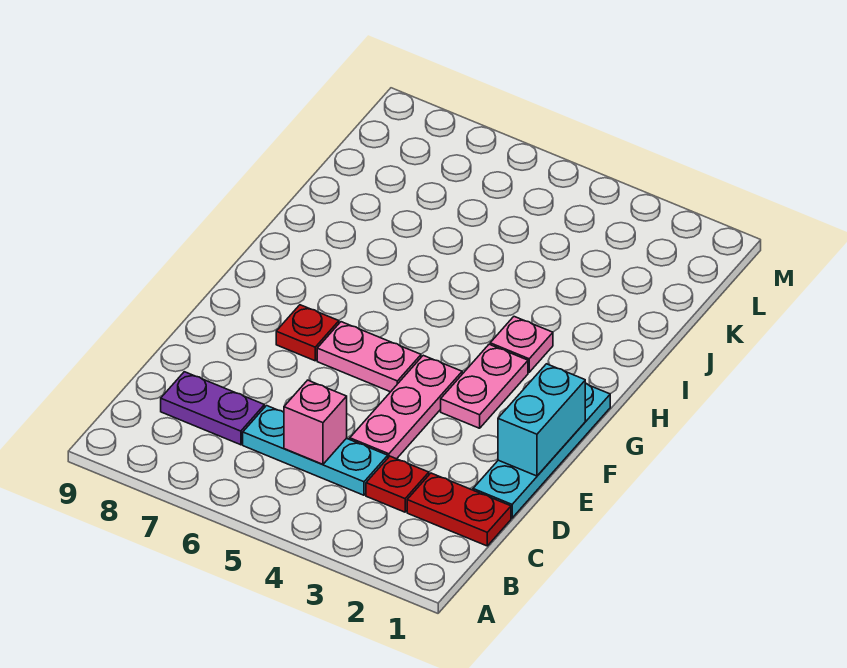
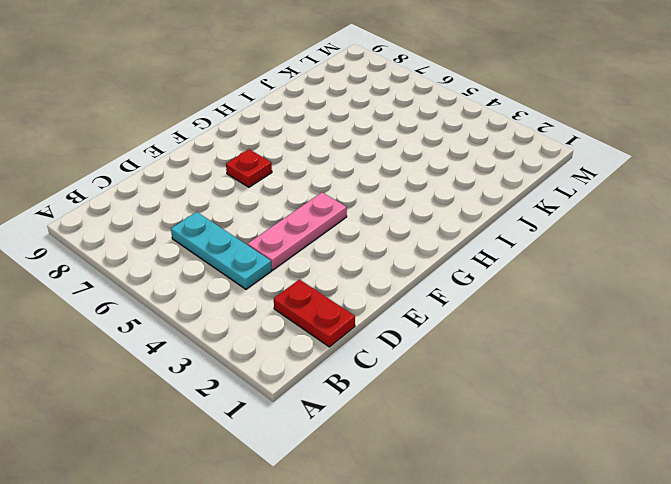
none -> red plate C3 level 1
none -> purple plate C7:C8 level 1
none -> cyan plate D1:G1 level 1

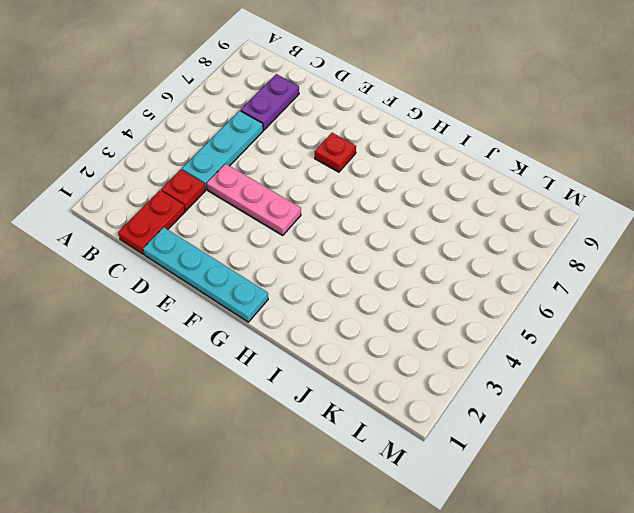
none -> pink plate F3:G3 level 1
none -> pink plate F5:F6 level 1
none -> pink plate H3 level 1

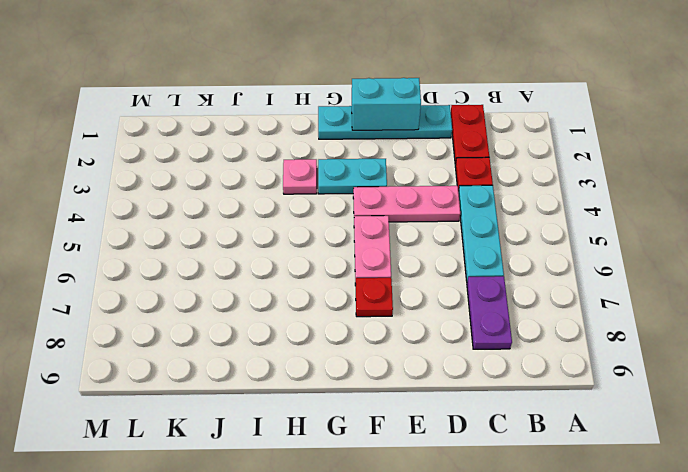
cyan plate F3:G3 level 1 -> pink plate F3:G3 level 1
none -> pink brick C5 level 2

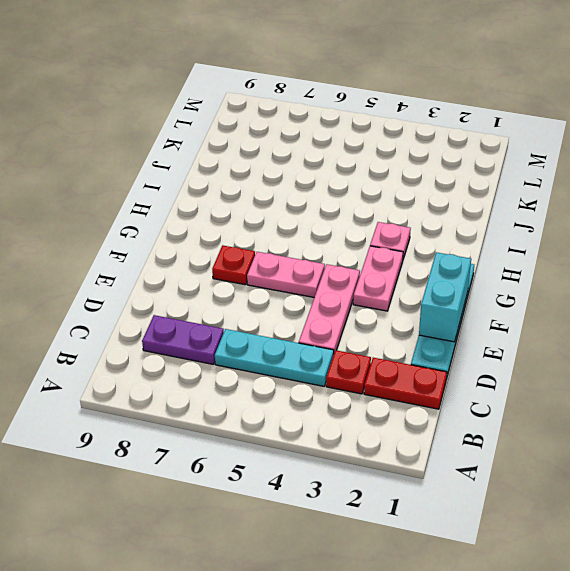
none -> pink brick C5 level 2

